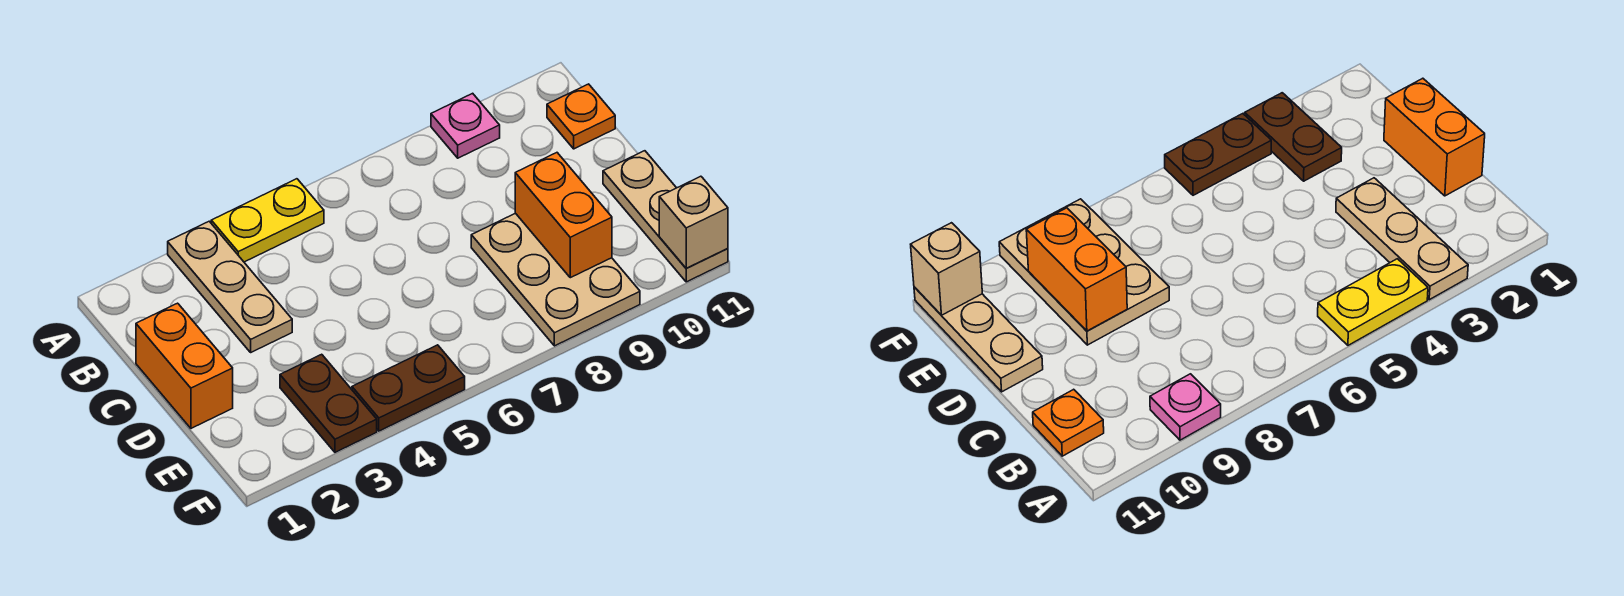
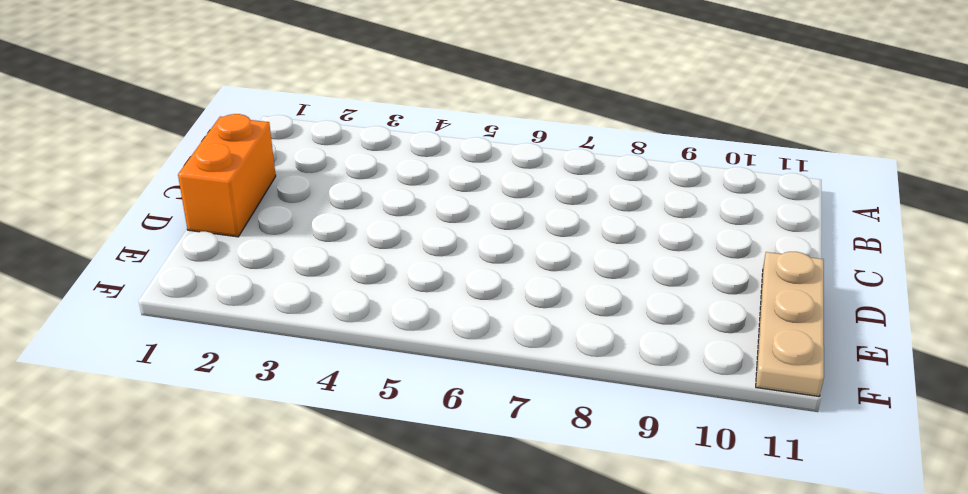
none -> tan plate A3:C3 level 1
none -> yellow plate A4:A5 level 1

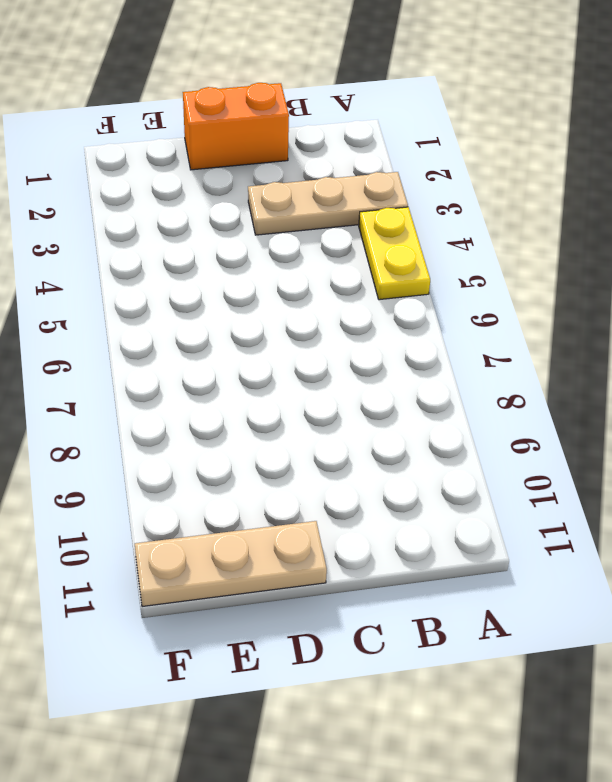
none -> pink plate A9 level 1
none -> orange plate B11 level 1

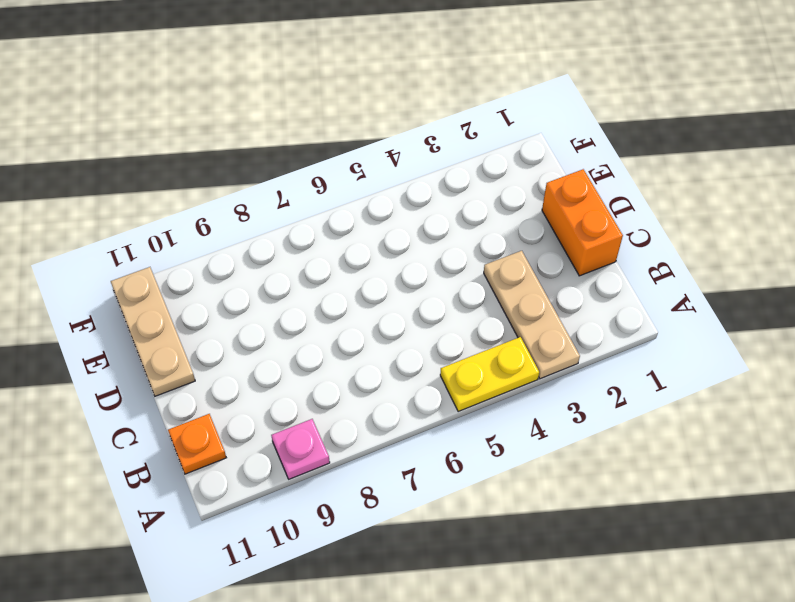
none -> tan plate D8:F9 level 1
none -> brown plate E3:F3 level 1

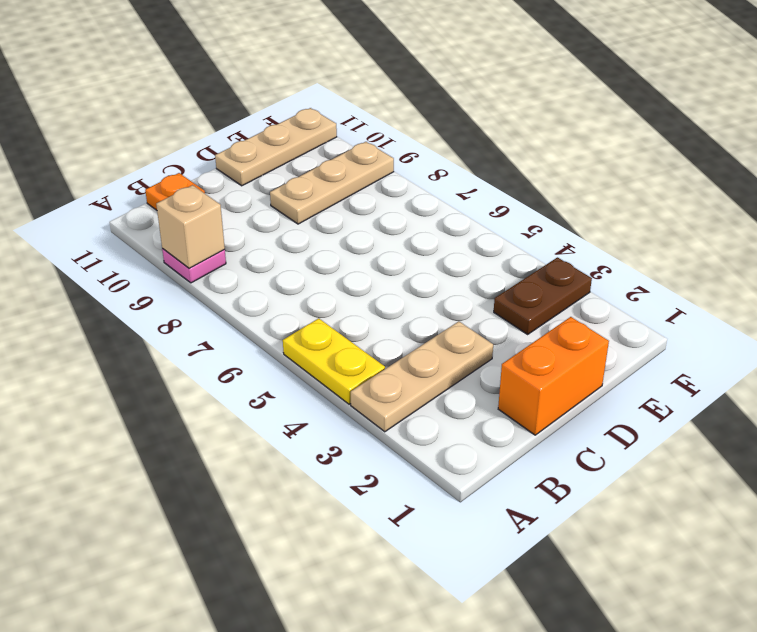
tan brick A9 level 2 -> tan brick F11 level 2
tan plate D9:F9 level 1 -> tan plate D8:F9 level 1
none -> brown plate F4:F5 level 1
none -> orange brick D9:E9 level 2

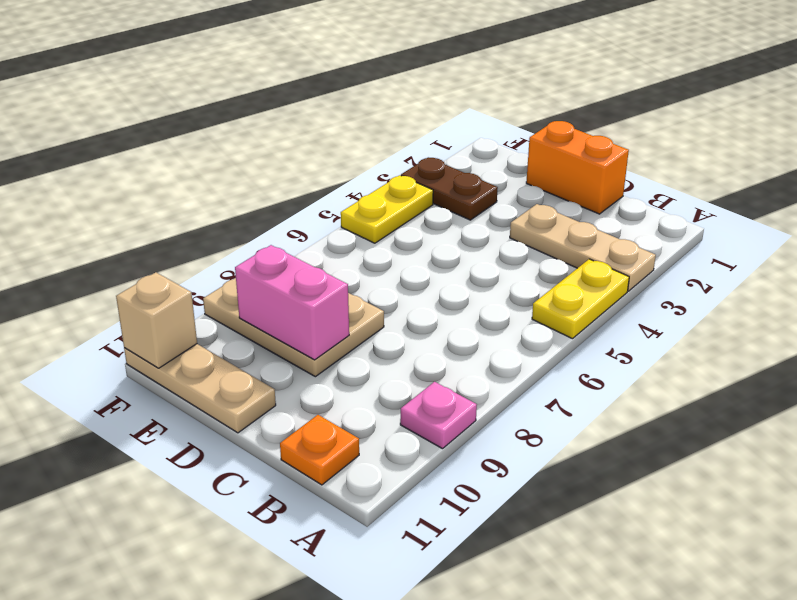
pink brick D9:E9 level 2 -> orange brick D9:E9 level 2
yellow plate F4:F5 level 1 -> brown plate F4:F5 level 1

